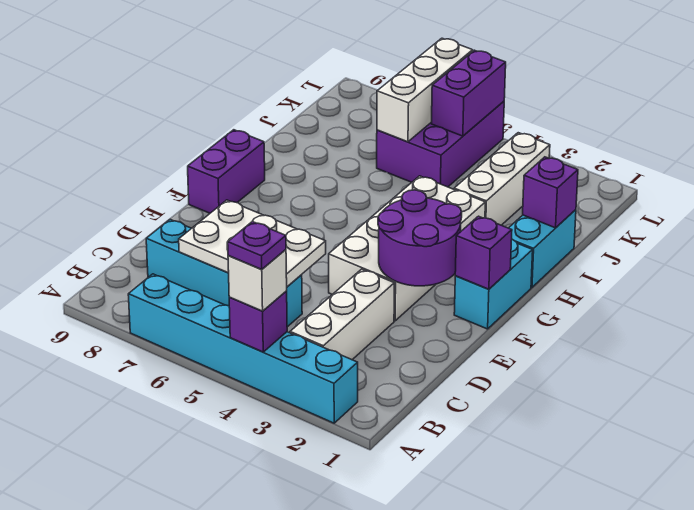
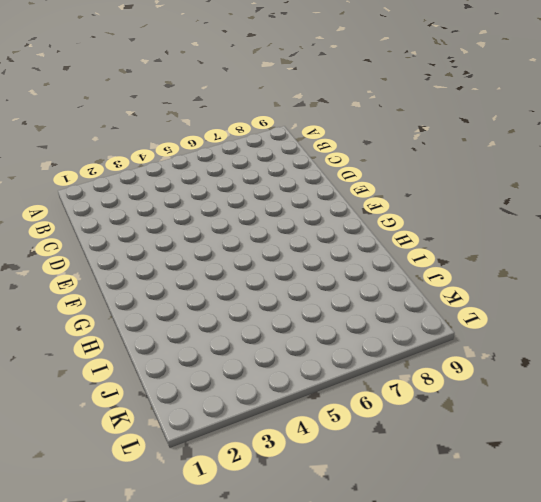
none -> cyan brick A2:A7 level 1
none -> white brick B3:D3 level 1
none -> cyan brick C5:C8 level 1

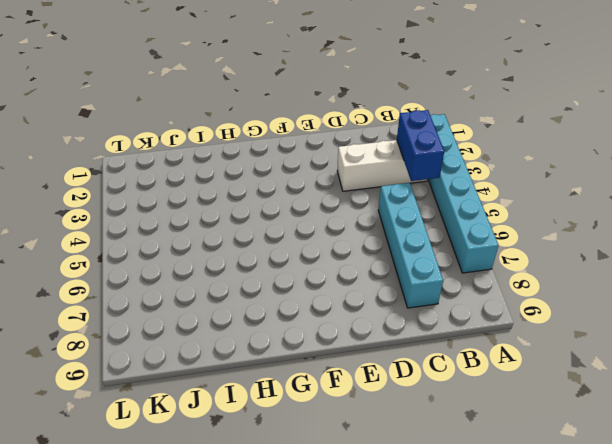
blue brick B3:B4 level 2 -> none
none -> white brick E3:H4 level 1
none -> cyan brick F1:G1 level 1
none -> purple brick F9:G9 level 1

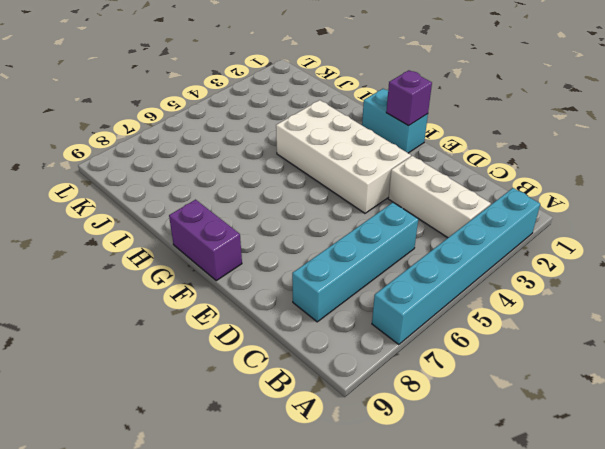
none -> cyan brick H1:I1 level 1
none -> white brick I3:K3 level 1
none -> purple brick J5:L6 level 1

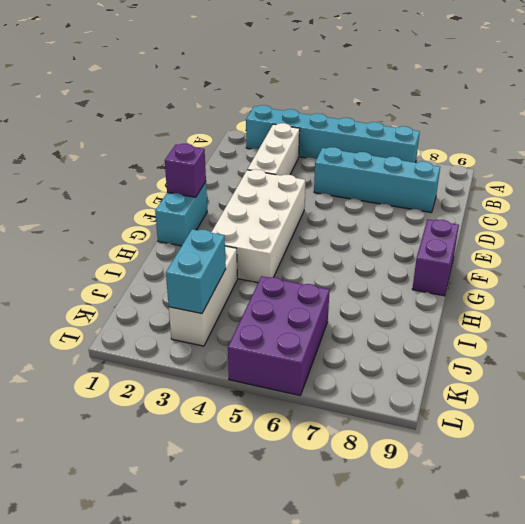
cyan brick J3:K3 level 2 -> cyan brick H1:I1 level 1
none -> purple brick A4 level 2
none -> white plate C5:D7 level 2
none -> purple round brick E2:F3 level 2

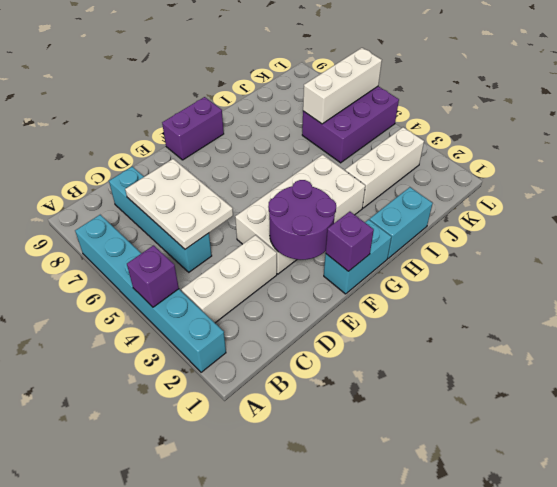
none -> purple brick I1 level 2
none -> purple brick K5:L5 level 2
none -> white brick A4 level 3

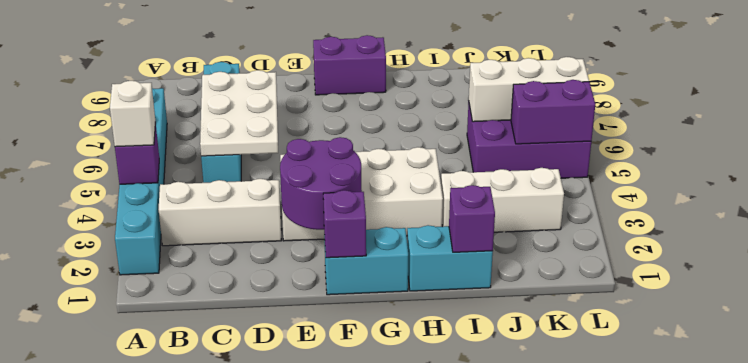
none -> purple plate A4 level 4

